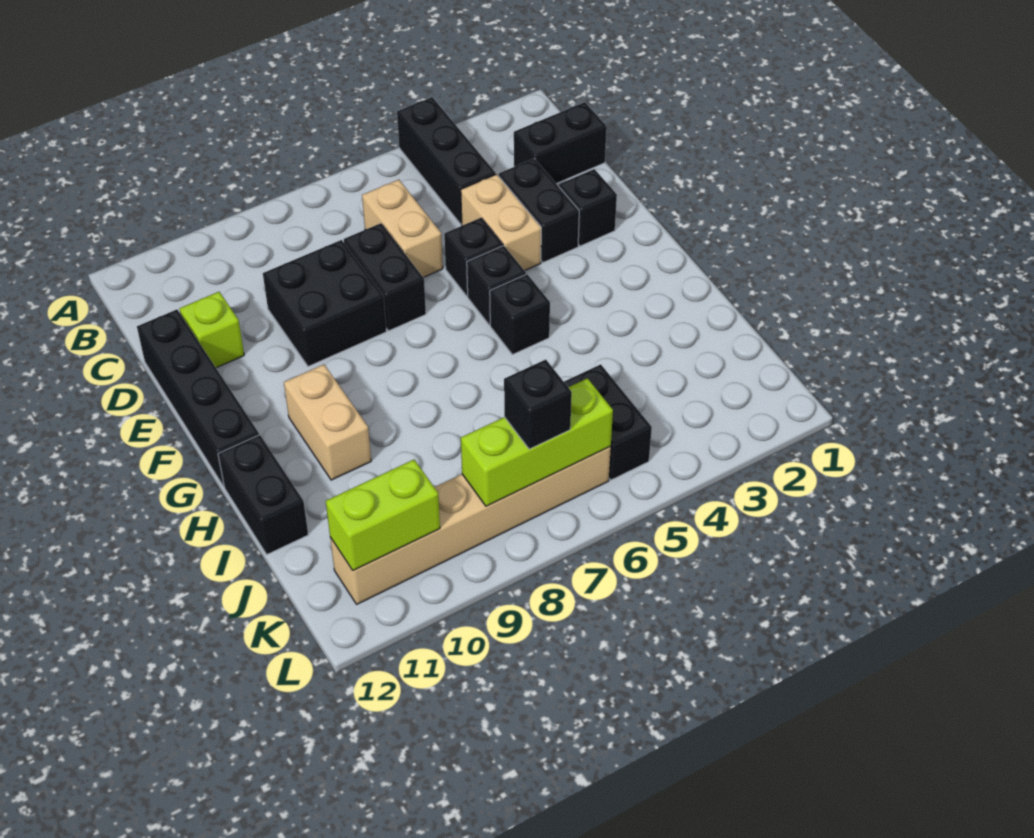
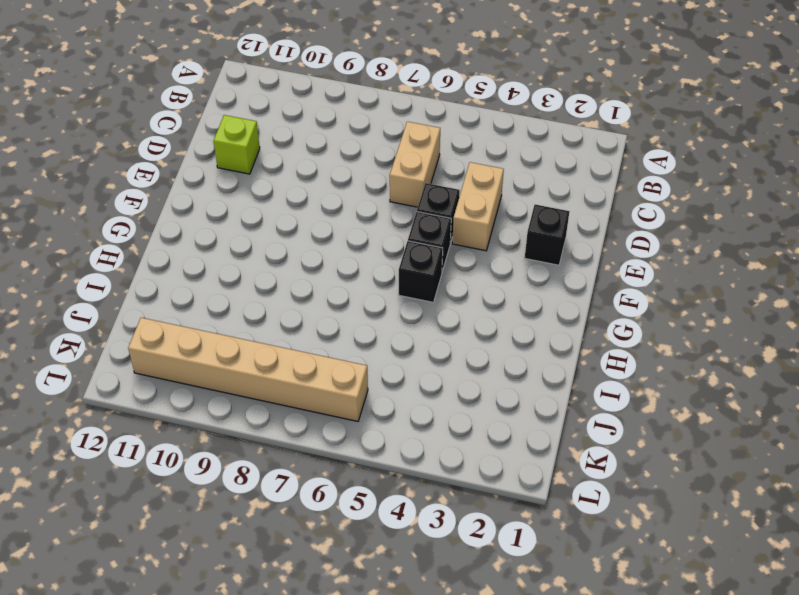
none -> black brick A4:C4 level 1
none -> black brick C1:C2 level 1
none -> black brick D3:E3 level 1

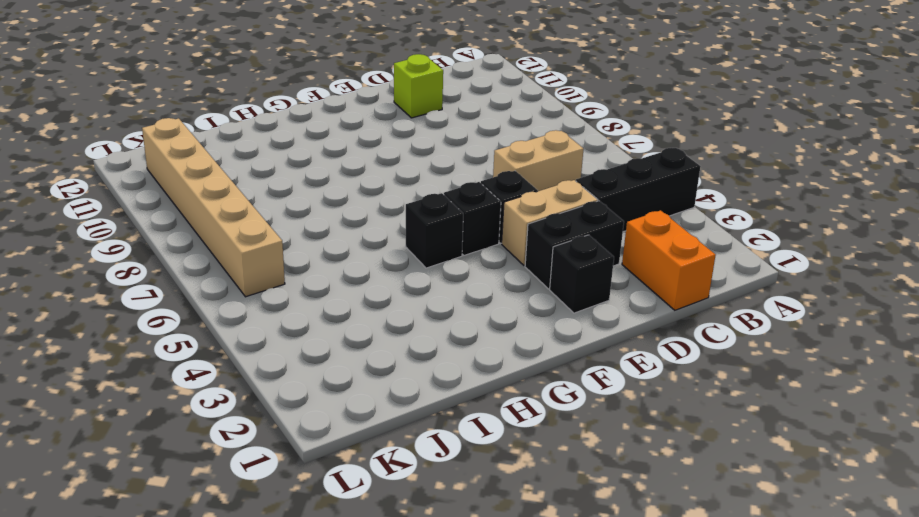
orange brick C1:C2 level 1 -> black brick C1:C2 level 1
none -> black brick D7:E7 level 1
none -> black brick D8:E9 level 1
none -> black brick D12:G12 level 1

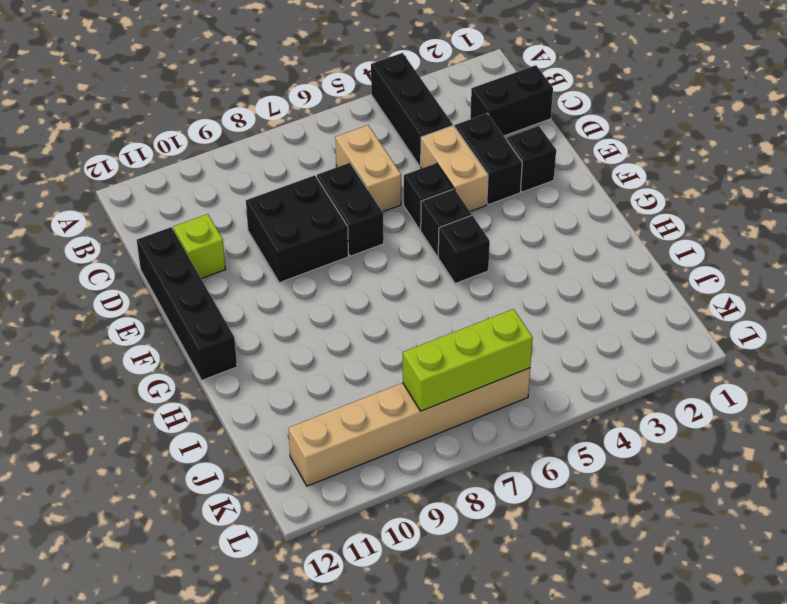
none -> tan brick G10:H10 level 1
none -> black brick H12:I12 level 1
none -> black brick J5:K5 level 1

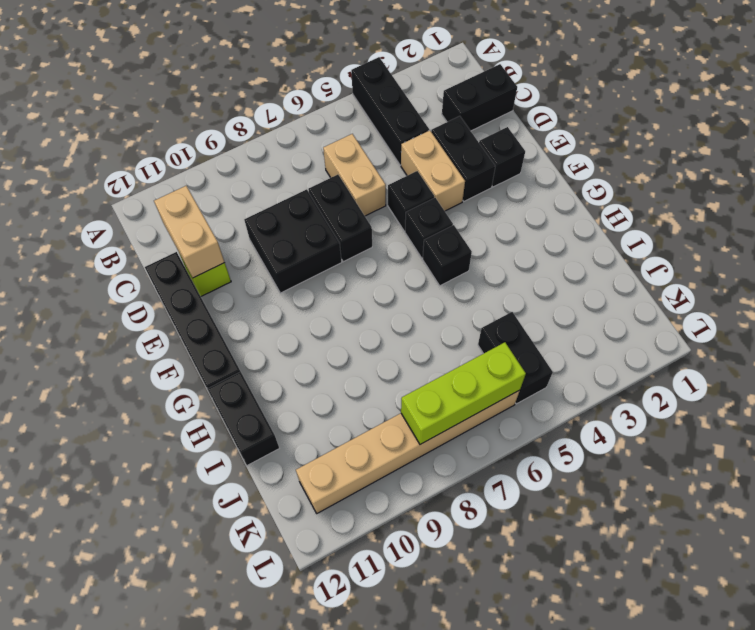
tan brick C11:D11 level 2 -> tan brick G10:H10 level 1
none -> lime brick K10:K11 level 2
none -> black brick K7 level 3

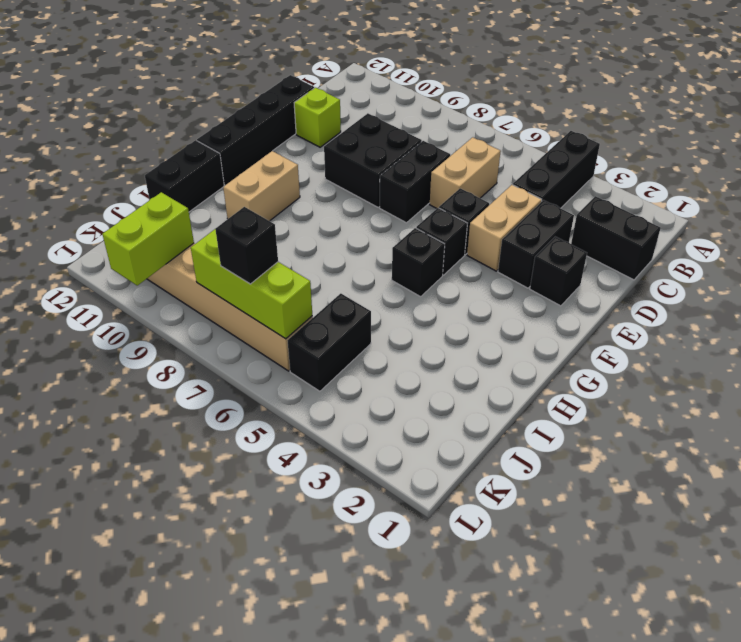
lime brick K10:L10 level 2 -> lime brick K10:K11 level 2

